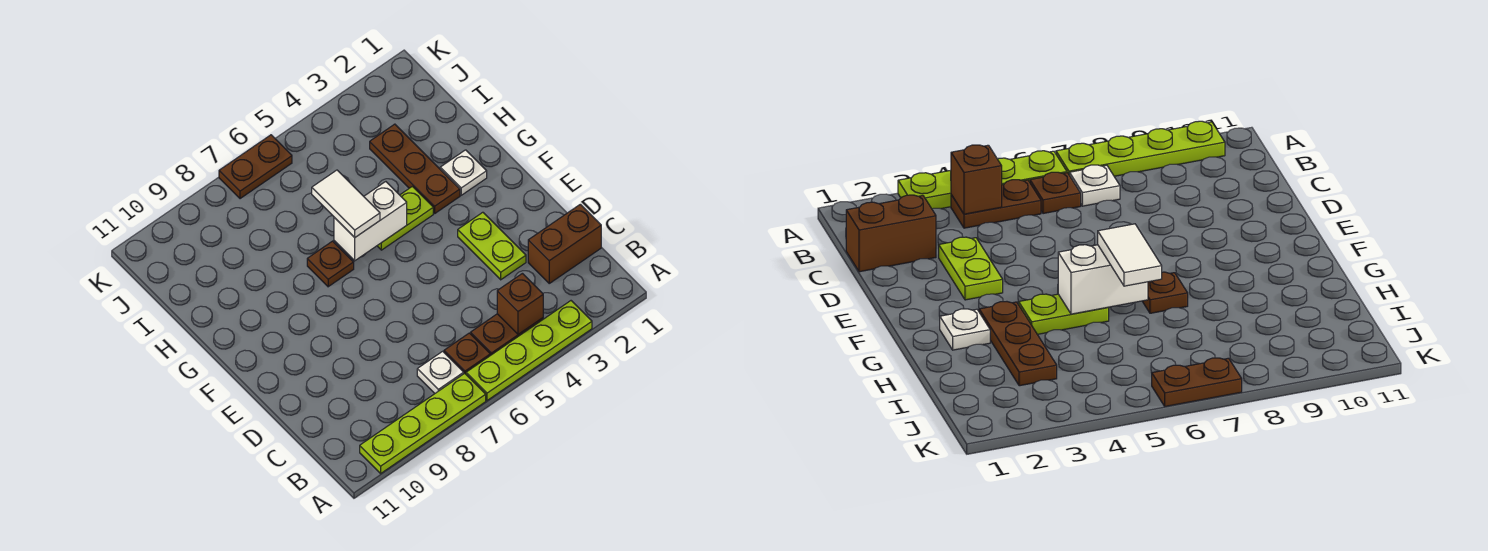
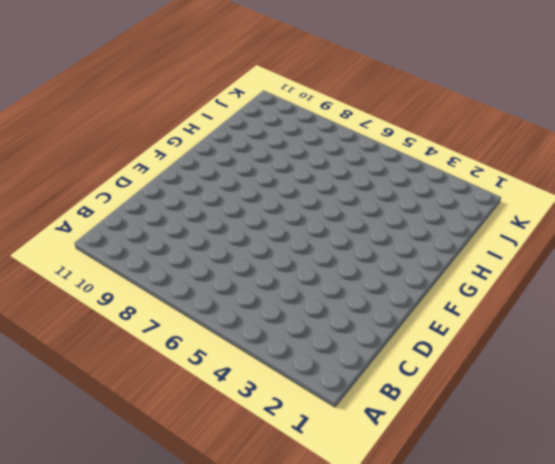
none -> lime plate A3:A6 level 1
none -> lime plate A7:A10 level 1
none -> brown plate B4:B5 level 1

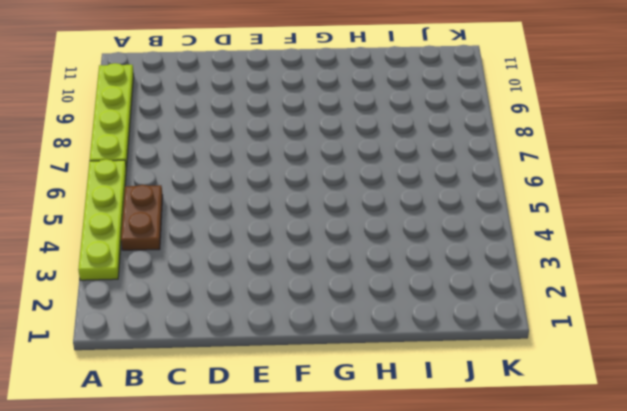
none -> brown plate B6 level 1
none -> white plate B7 level 1
none -> brown brick C1:C2 level 1

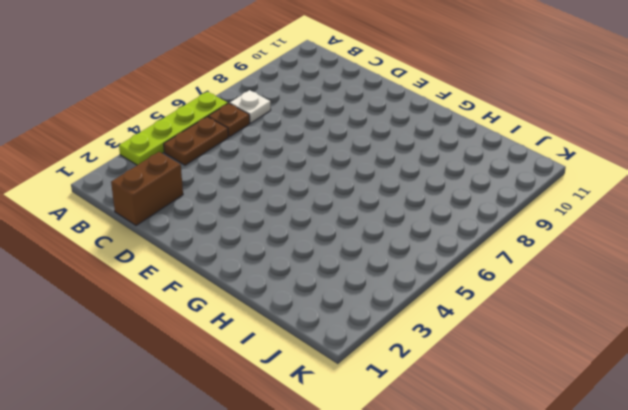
none -> lime plate A7:A10 level 1
none -> lime plate D3:E3 level 1
none -> white plate G2 level 1

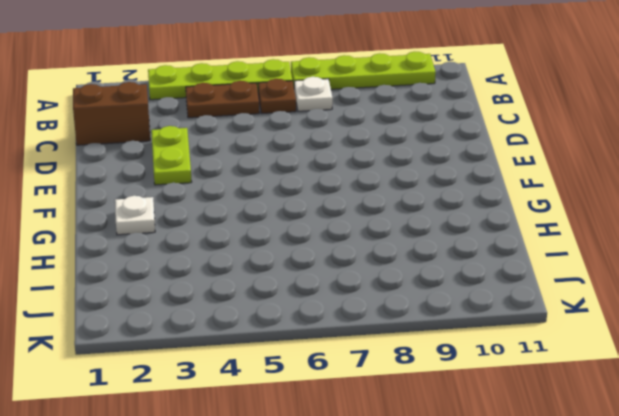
none -> brown plate G3:I3 level 1
none -> lime plate G4:G5 level 1
none -> brown plate G7 level 1

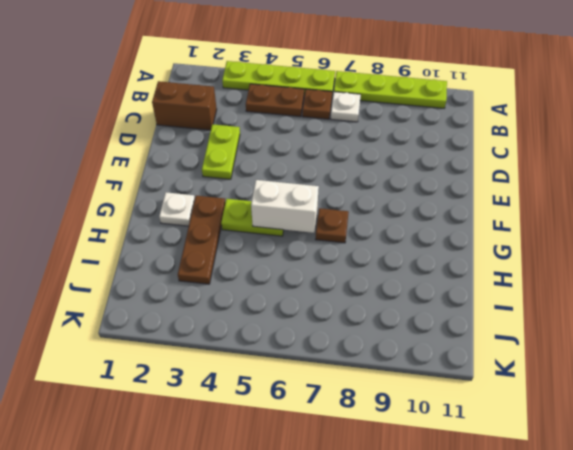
none -> brown plate K6:K7 level 1
none -> brown brick B4 level 2
none -> white tile G6:H6 level 3

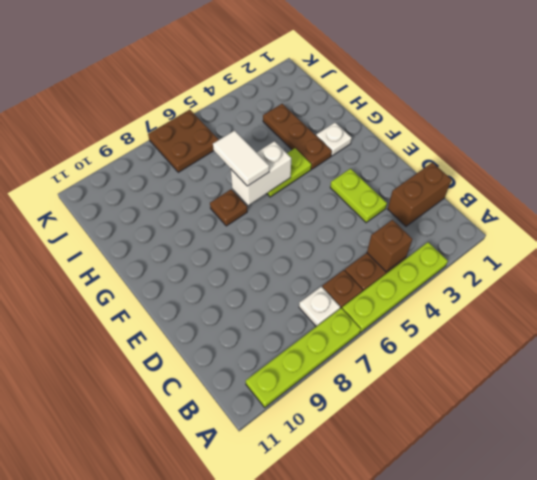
brown plate J6:K7 level 1 -> brown plate K6:K7 level 1

